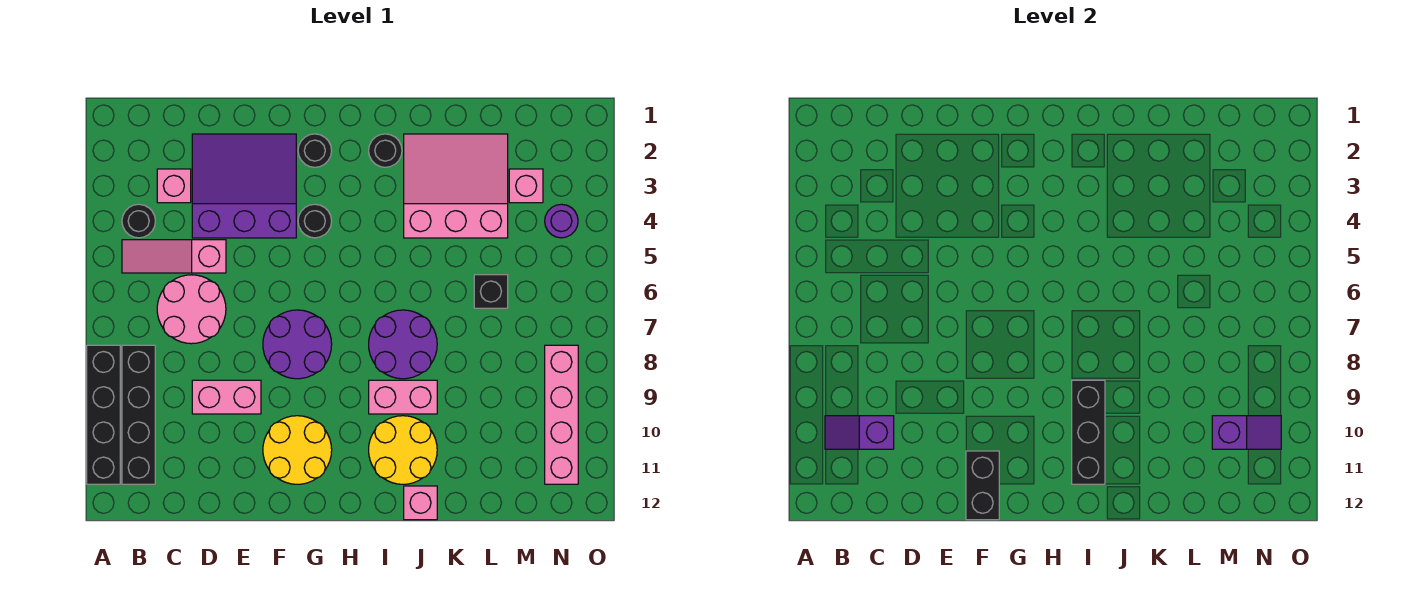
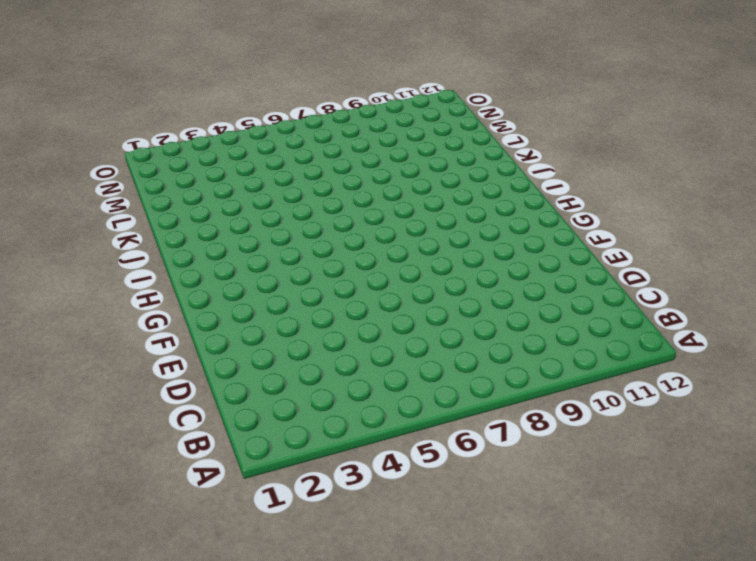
none -> black brick A8:A11 level 1
none -> black round brick B4 level 1
none -> pink slope B5:D5 level 1 top D

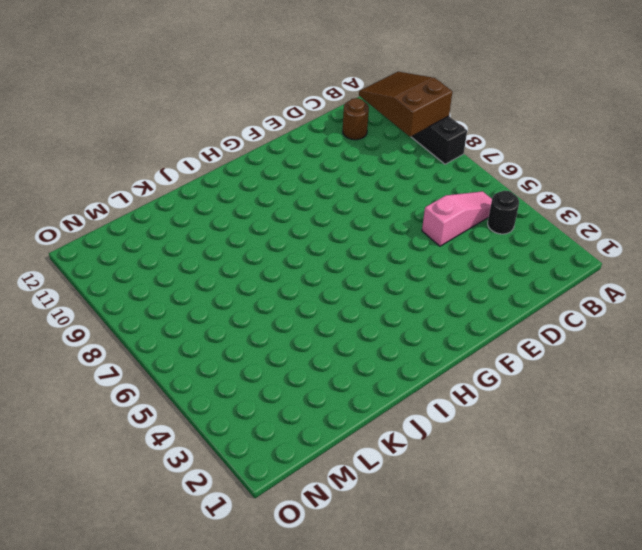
brown slope A9:B11 level 2 top 9 -> purple slope B10:C10 level 2 top C
brown round brick C11 level 1 -> none
none -> black brick B8:B11 level 1
none -> pink brick C3 level 1
none -> pink round brick C6:D7 level 1

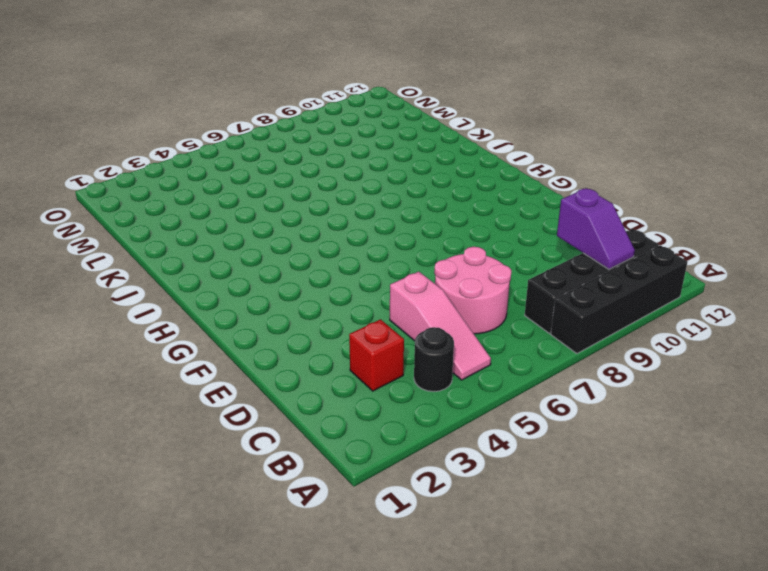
red brick C3 level 1 -> pink brick C3 level 1
none -> purple slope D2:F4 level 1 top 4
none -> pink brick D9:E9 level 1
none -> purple round brick F7:G8 level 1

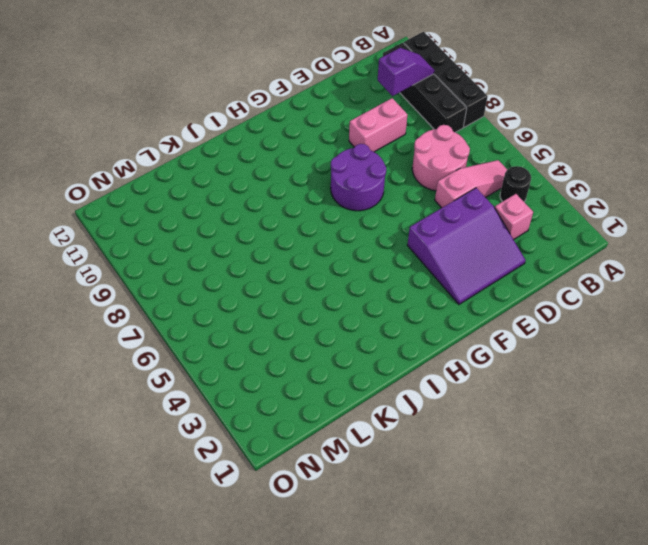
none -> yellow round brick F10:G11 level 1
none -> black round brick G2 level 1
none -> black round brick G4 level 1

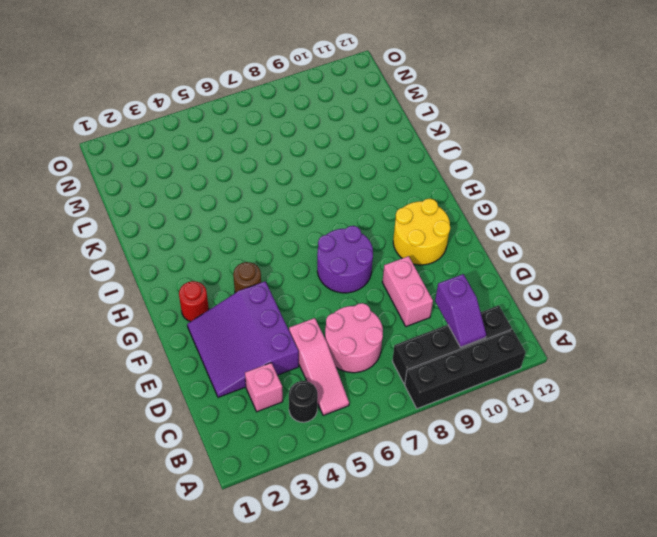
red round brick G2 level 1 -> black round brick G2 level 1
brown round brick G4 level 1 -> black round brick G4 level 1
none -> black round brick I2 level 1
none -> purple round brick I7:J8 level 1
none -> pink brick I9:J9 level 1

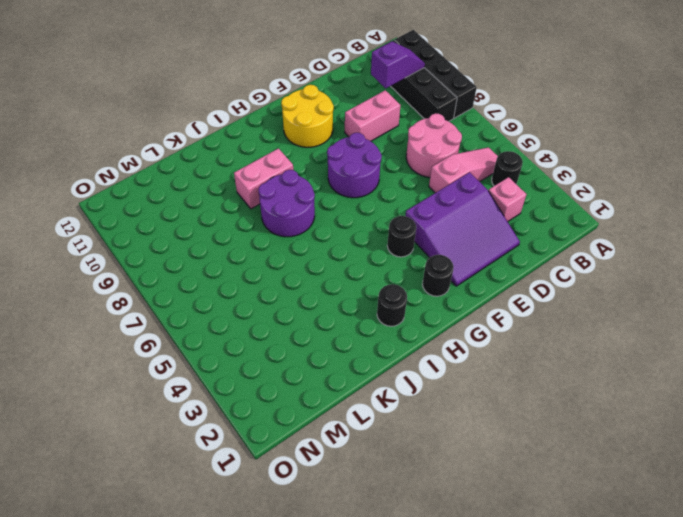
none -> yellow round brick I10:J11 level 1
none -> pink slope J2:L4 level 1 top 4
none -> pink brick J12 level 1

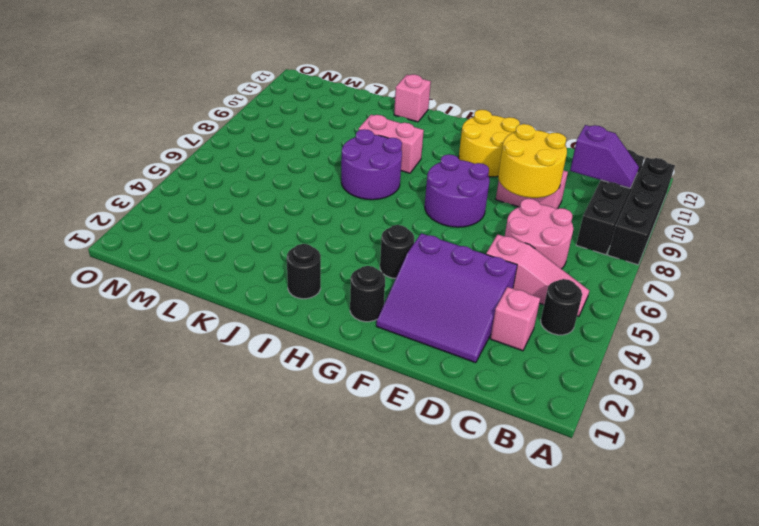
yellow round brick D8:E9 level 2 -> yellow round brick I10:J11 level 1
none -> pink slope J2:L4 level 1 top 4
none -> black brick L6 level 1
none -> pink brick M3 level 1

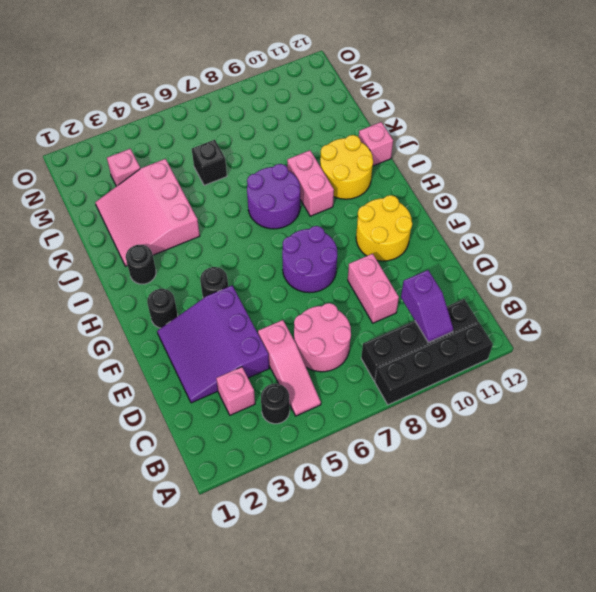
none -> purple round brick N4 level 1
none -> pink brick N8:N11 level 1
none -> black brick F11:F12 level 2

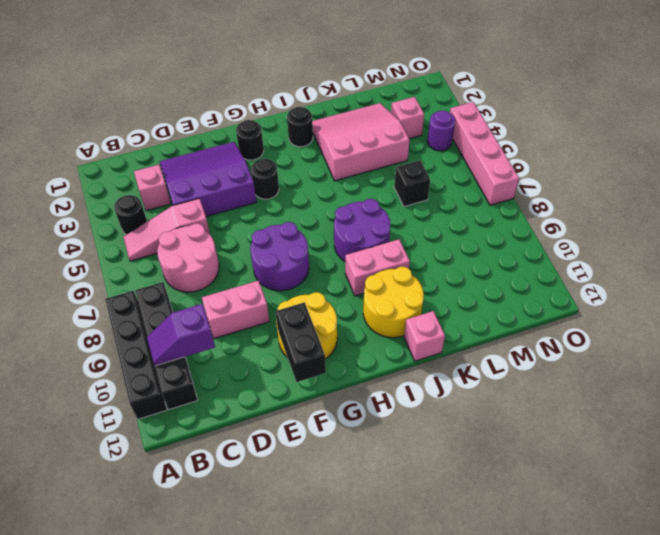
pink brick O4:O7 level 1 -> pink brick N8:N11 level 1
none -> black brick I9:I11 level 2
none -> purple slope M10:N10 level 2 top M

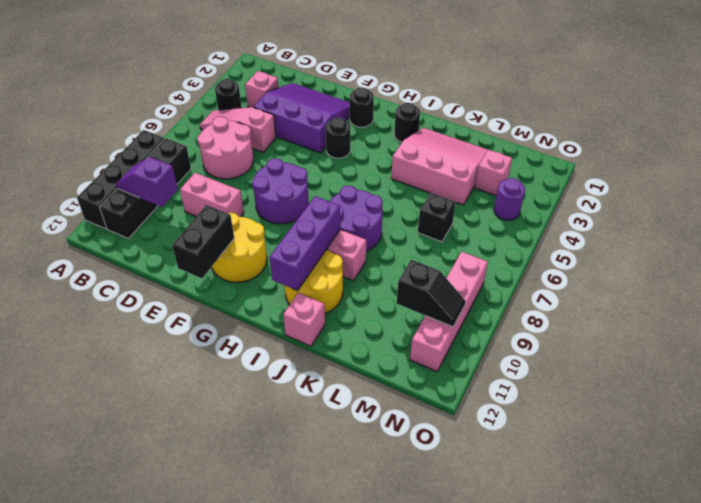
purple brick I9:I11 level 2 -> black brick I9:I11 level 2
black slope M10:N10 level 2 top M -> purple slope M10:N10 level 2 top M

